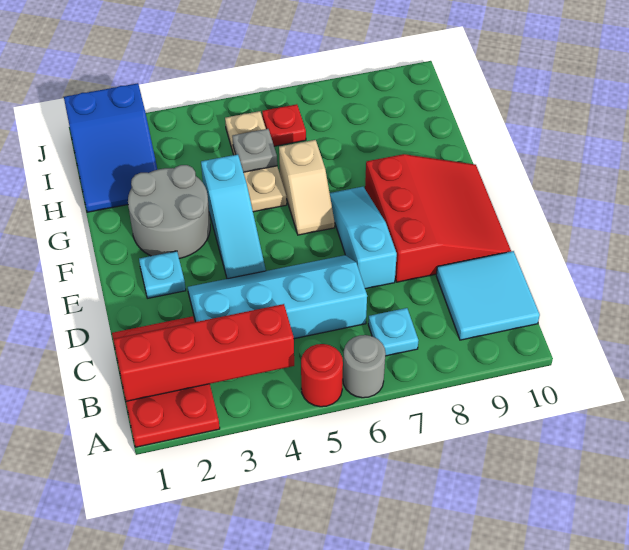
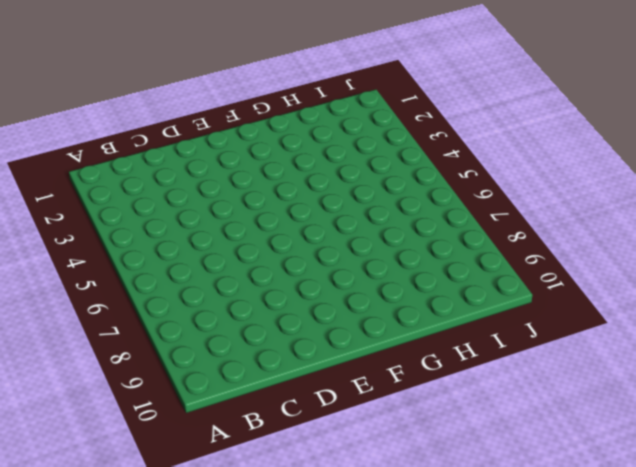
none -> red plate A1:C2 level 1
none -> red round brick A5 level 1
none -> grey round brick A6 level 1

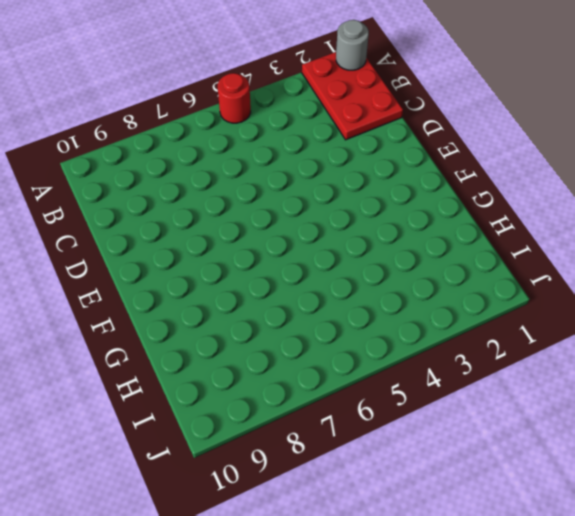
grey round brick A1 level 2 -> grey round brick A6 level 1
none -> cyan plate B7 level 1
none -> cyan tile B9:C10 level 1
none -> cyan slope C3:D6 level 1 top C

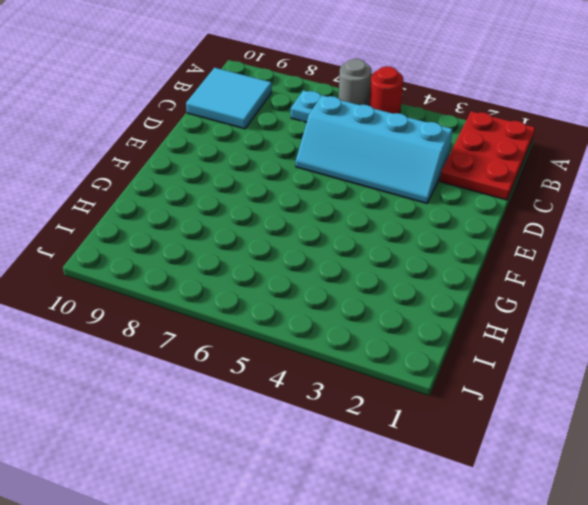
none -> cyan slope D7:F7 level 1 top D
none -> red slope D8:F10 level 1 top 8
none -> cyan plate E2 level 1

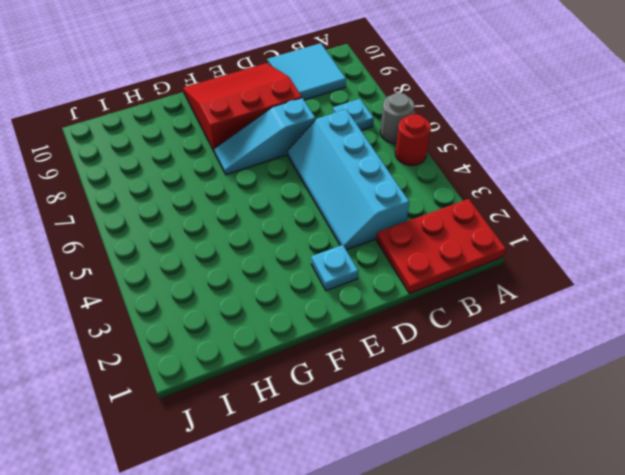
none -> cyan slope E4:G4 level 1 top G
none -> grey round brick F2:G3 level 1
none -> tan slope F6:G6 level 1 top G

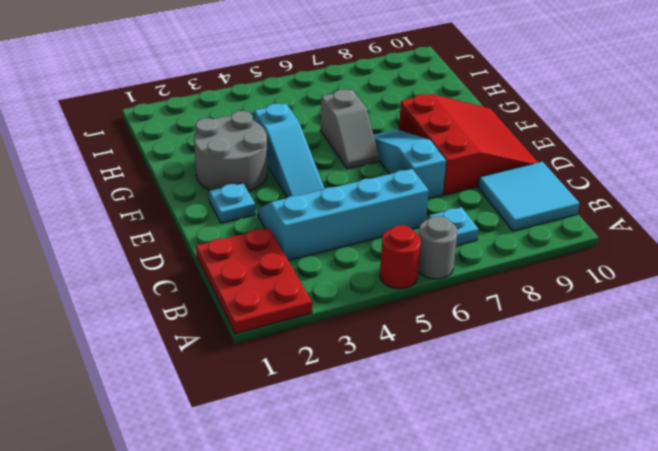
grey slope F6:G6 level 1 top G -> tan slope F6:G6 level 1 top G
none -> tan plate G5:I5 level 1
none -> blue slope H1:J2 level 1 top J
none -> red plate I6 level 1

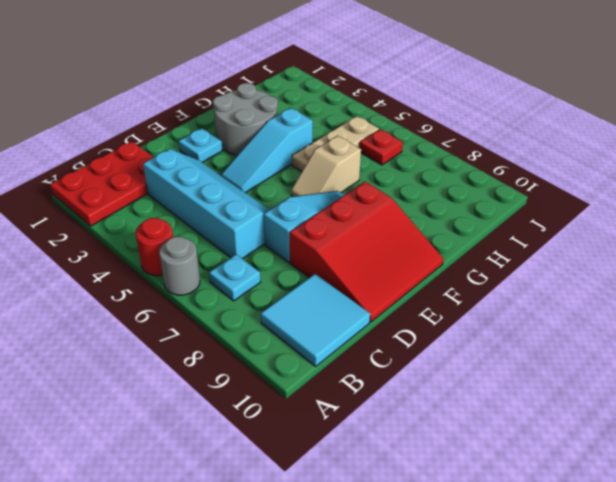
none -> blue slope H1:J2 level 1 top J
none -> red brick B1:B4 level 2
none -> grey plate H5 level 2

